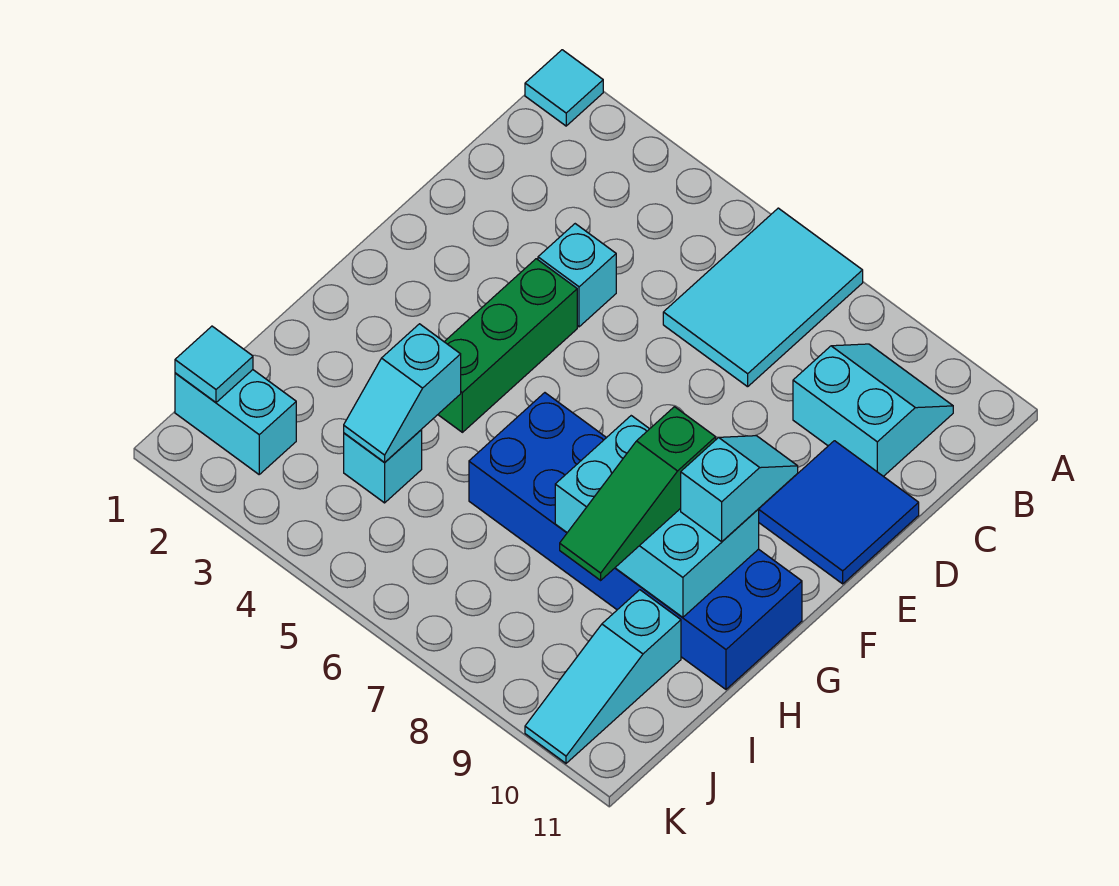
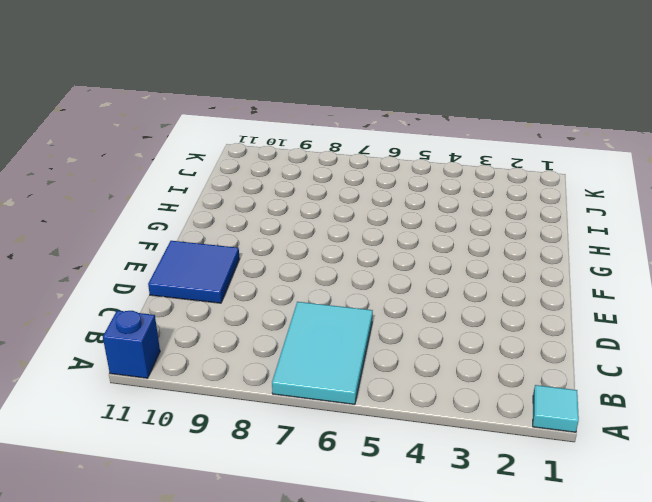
blue brick A11 level 1 -> none
none -> cyan slope B9:C10 level 1 top C
none -> cyan brick D4 level 1
none -> green brick E4:G4 level 1

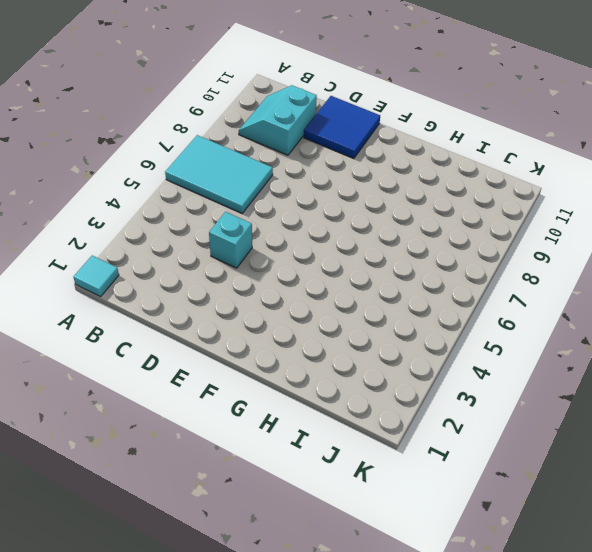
none -> green brick E4:G4 level 1
none -> blue brick G6:H11 level 1
none -> cyan brick I4 level 1

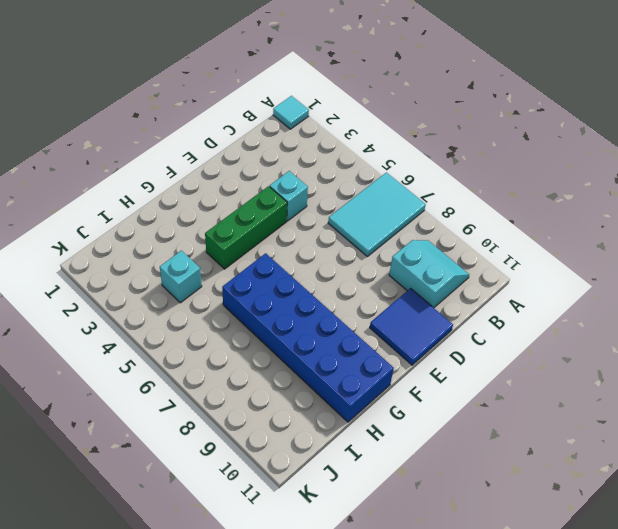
none -> cyan slope I10:K10 level 1 top I
none -> cyan brick J1:J2 level 1
none -> cyan brick G8:H10 level 2

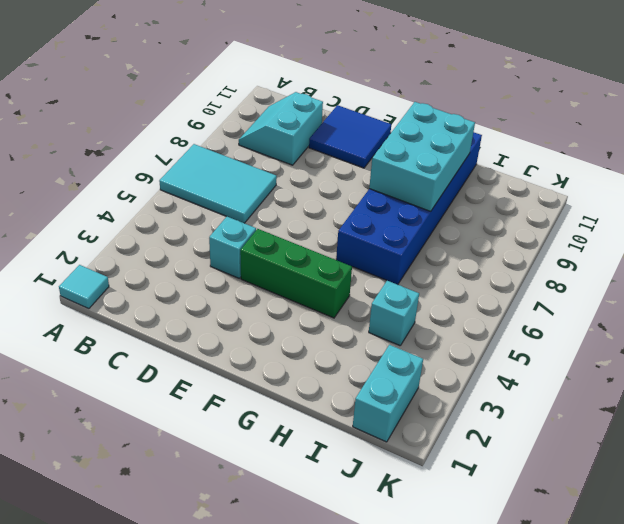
none -> cyan slope I10:K10 level 1 top I
none -> cyan slope H4:I4 level 2 top H
none -> cyan tile J1 level 2

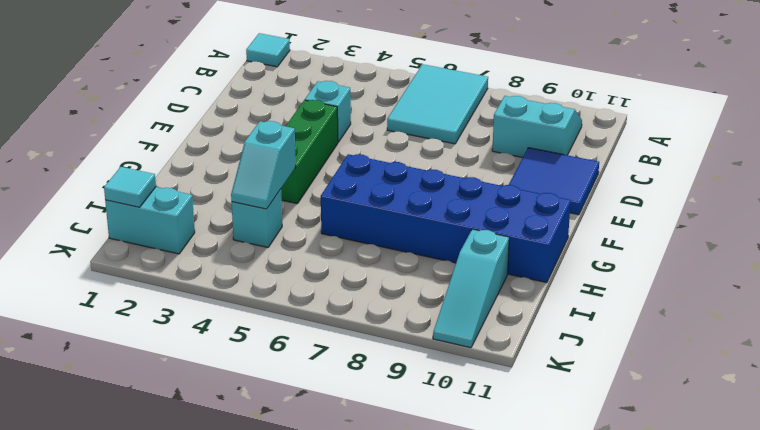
none -> cyan brick G8:H10 level 2
none -> cyan slope F10:G10 level 3 top G
none -> green slope G9:I9 level 3 top G

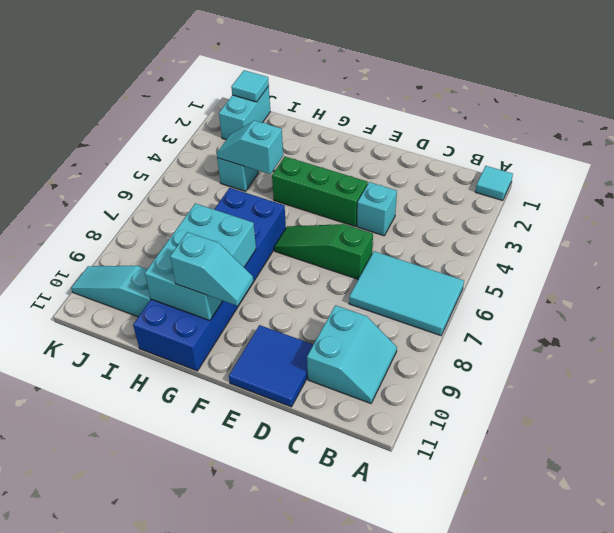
green slope D6:F6 level 1 top D -> green slope G9:I9 level 3 top G

